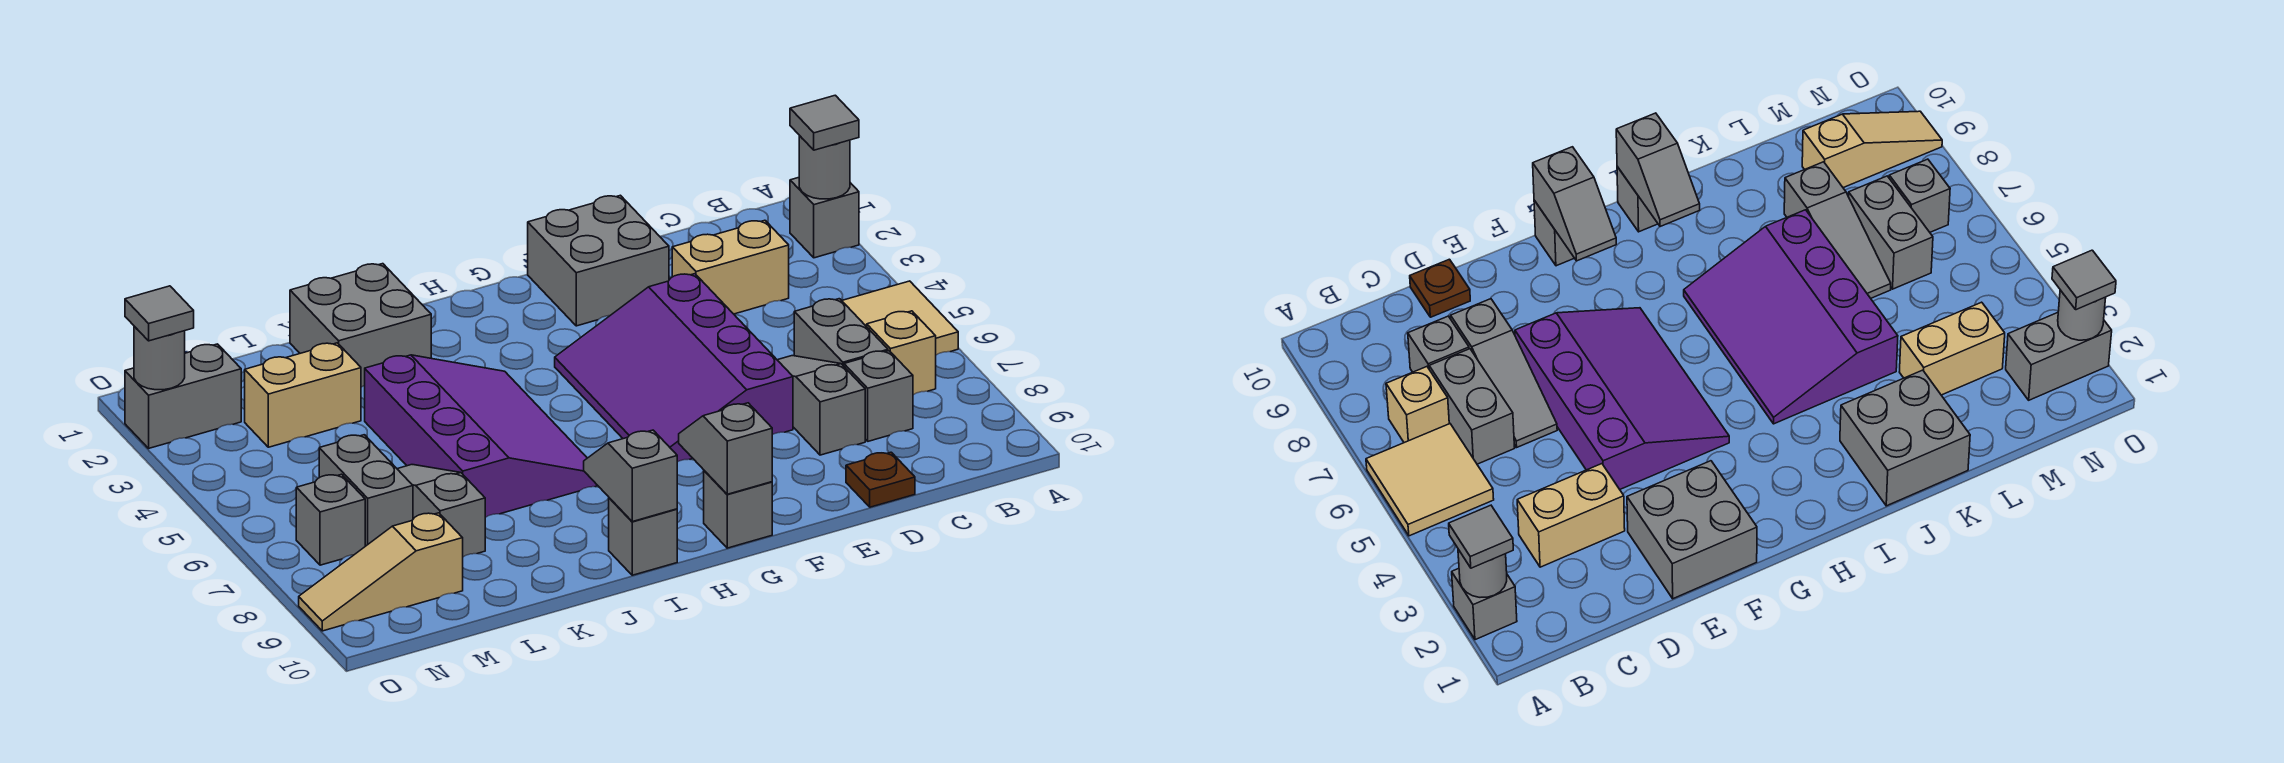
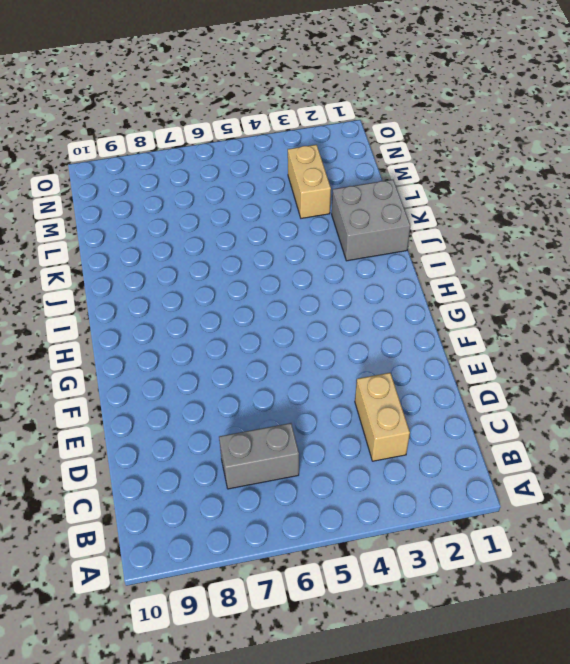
none -> grey brick A2 level 1
none -> tan tile A5:B6 level 1
none -> tan brick B7 level 1

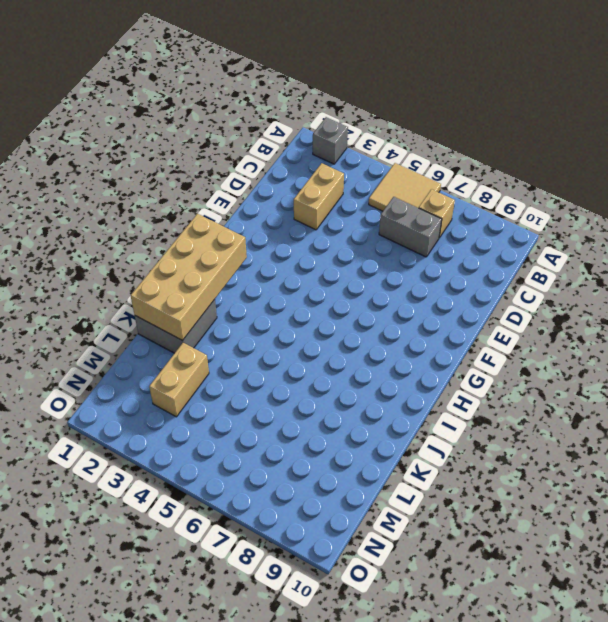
tan brick H1:K2 level 2 -> none
none -> grey brick C8 level 1
none -> grey slope D6:D8 level 1 top 8
none -> brown plate D10 level 1

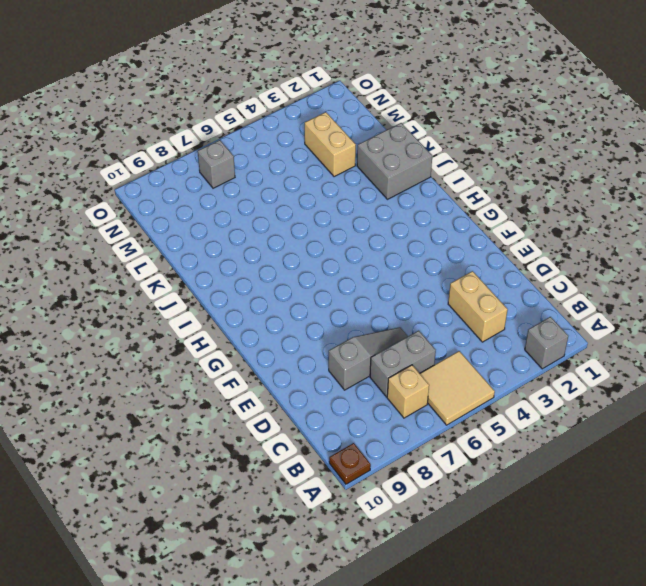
brown plate A10 level 1 -> brown plate D10 level 1
none -> grey brick C8 level 1
none -> grey brick E1:F2 level 1
none -> purple slope E4:G7 level 1 top E

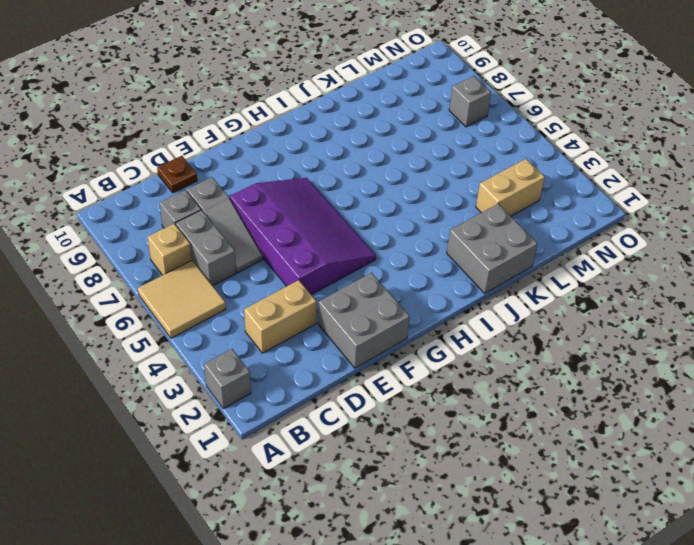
none -> grey brick G10 level 1
none -> purple slope I4:K7 level 1 top K
none -> grey brick I10 level 1

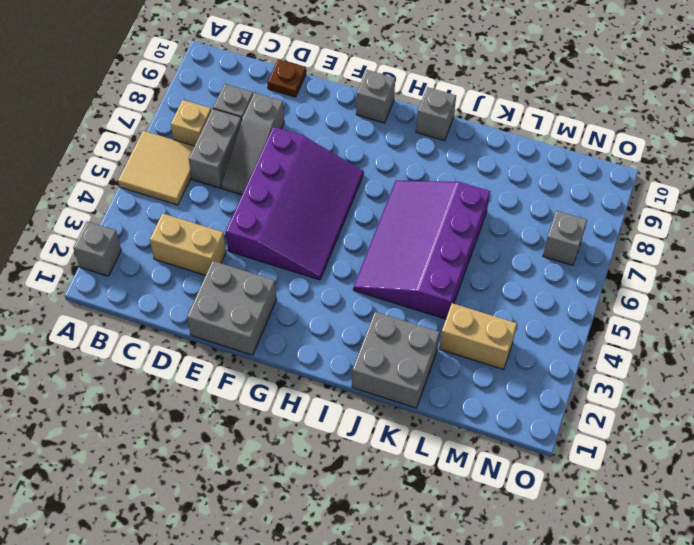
none -> grey slope L6:L8 level 1 top 8
none -> grey brick M6:M7 level 1
none -> tan slope M9:O9 level 1 top M

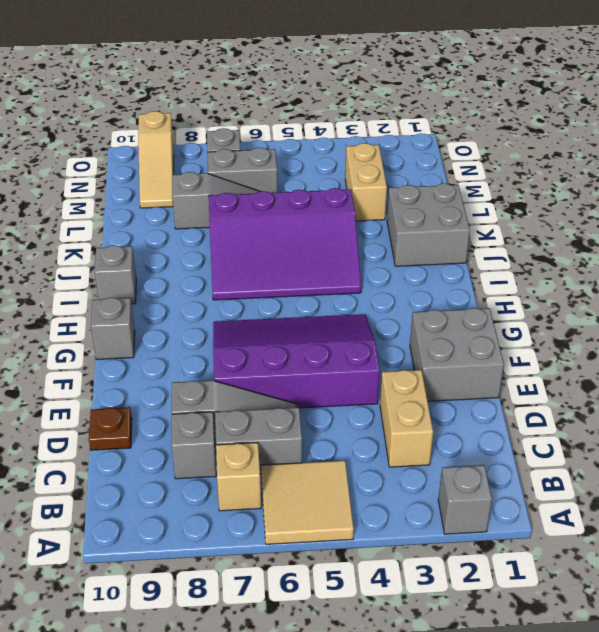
tan slope M9:O9 level 1 top O -> tan slope M9:O9 level 1 top M
none -> grey brick N2:O2 level 1
none -> grey round brick A2 level 2
none -> grey slope G9:G10 level 2 top 10

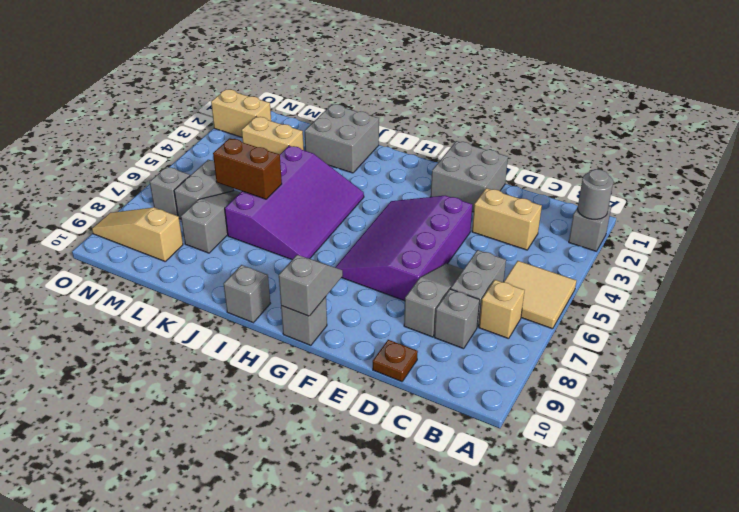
brown brick K6:L6 level 2 -> none
tan brick N2:O2 level 1 -> grey brick N2:O2 level 1
none -> grey slope I9:I10 level 2 top 10
none -> grey round brick O2 level 2
none -> grey tile A2 level 3

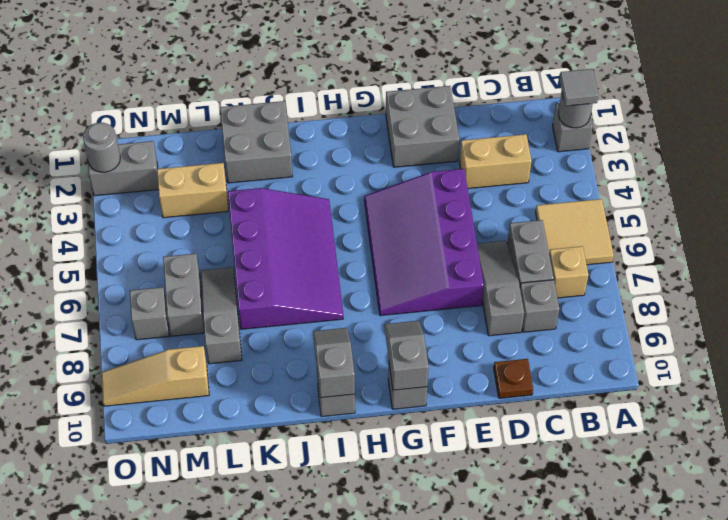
none -> grey tile O2 level 3

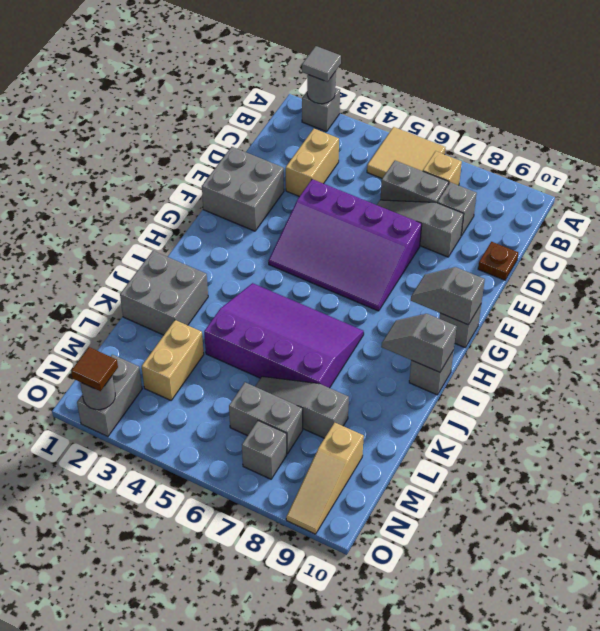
brown tile O2 level 3 -> grey tile O2 level 3

